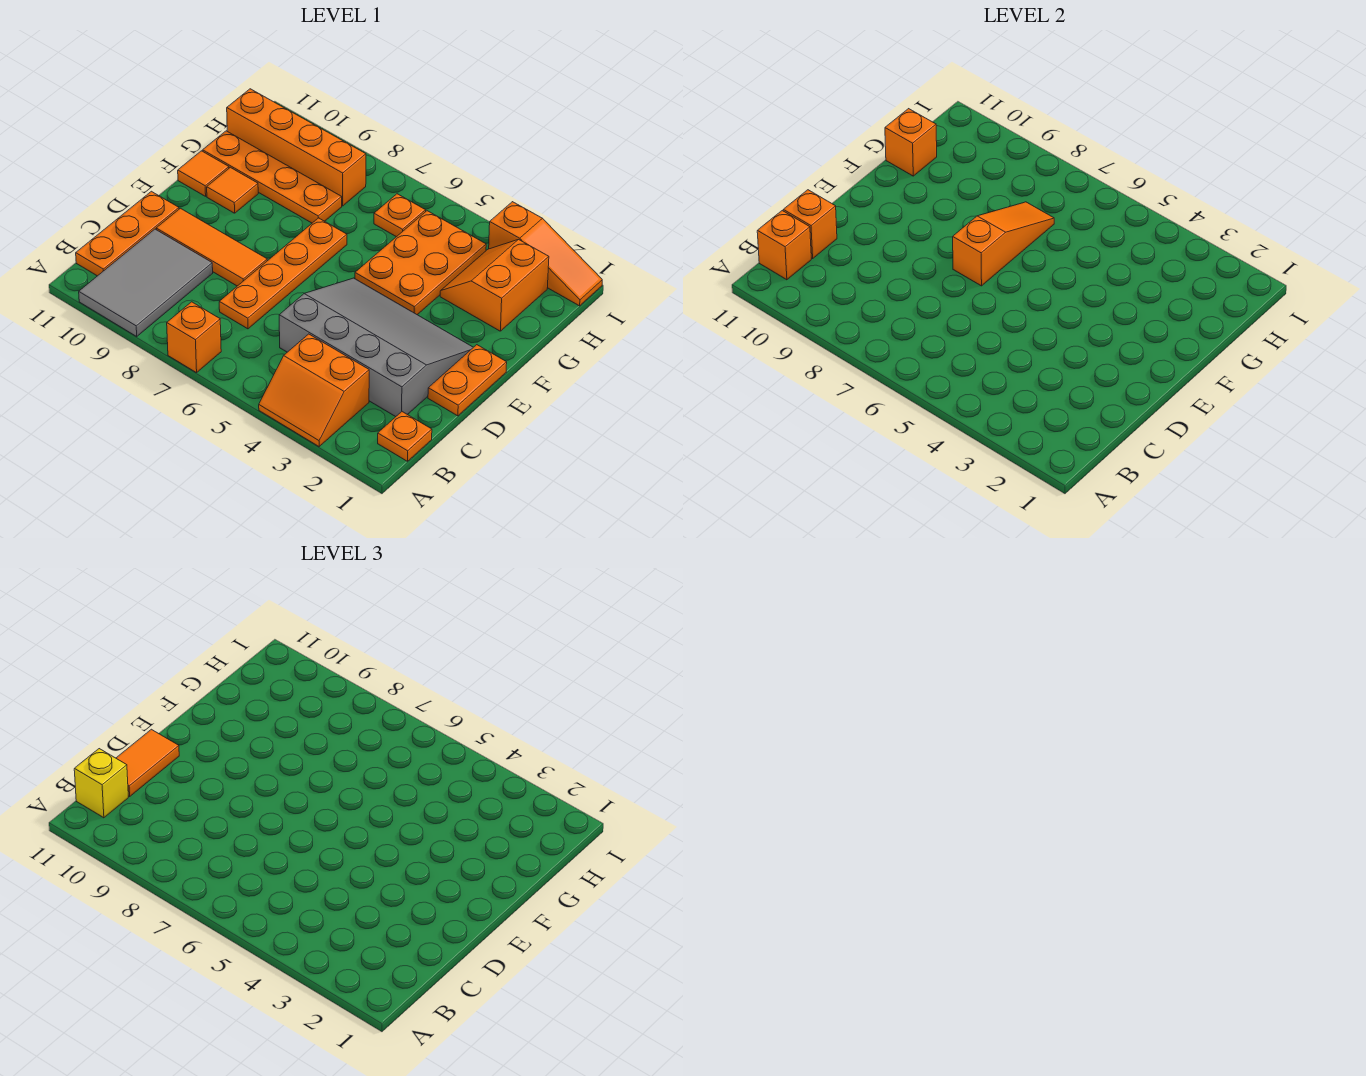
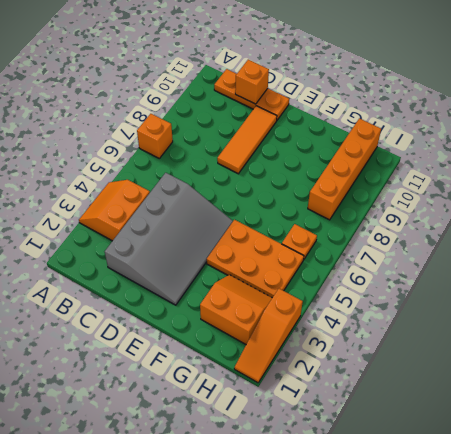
none -> grey tile A9:C10 level 1
none -> orange plate B1 level 1
none -> orange plate C7:F7 level 1

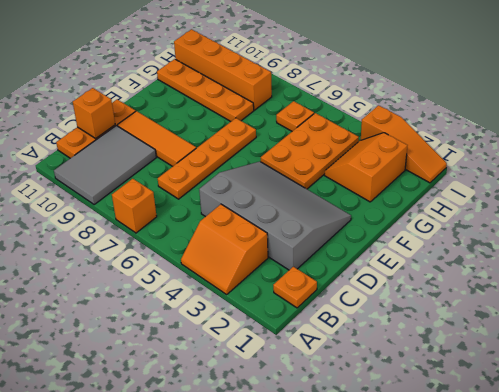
none -> orange plate D1:E1 level 1
none -> orange tile F10 level 1
none -> orange tile F11 level 1

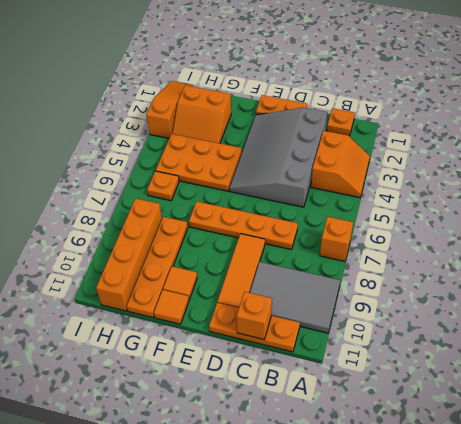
none -> orange brick B11 level 2
none -> orange slope E7:G7 level 2 top E
none -> orange brick G11 level 2

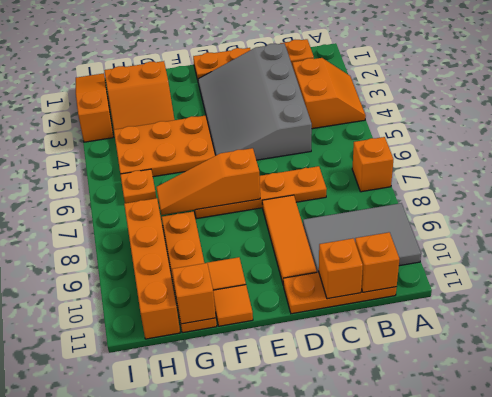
none -> yellow brick B11 level 3
none -> orange tile C11:D11 level 3

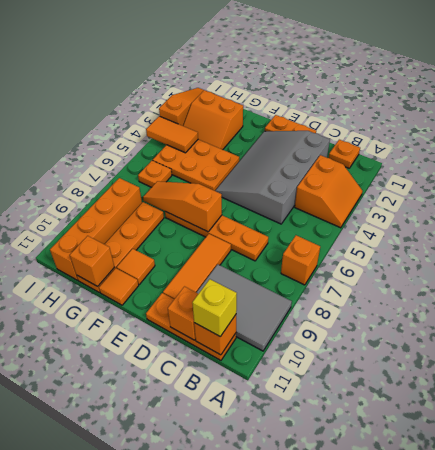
orange tile H4:I4 level 2 -> orange tile C11:D11 level 3

